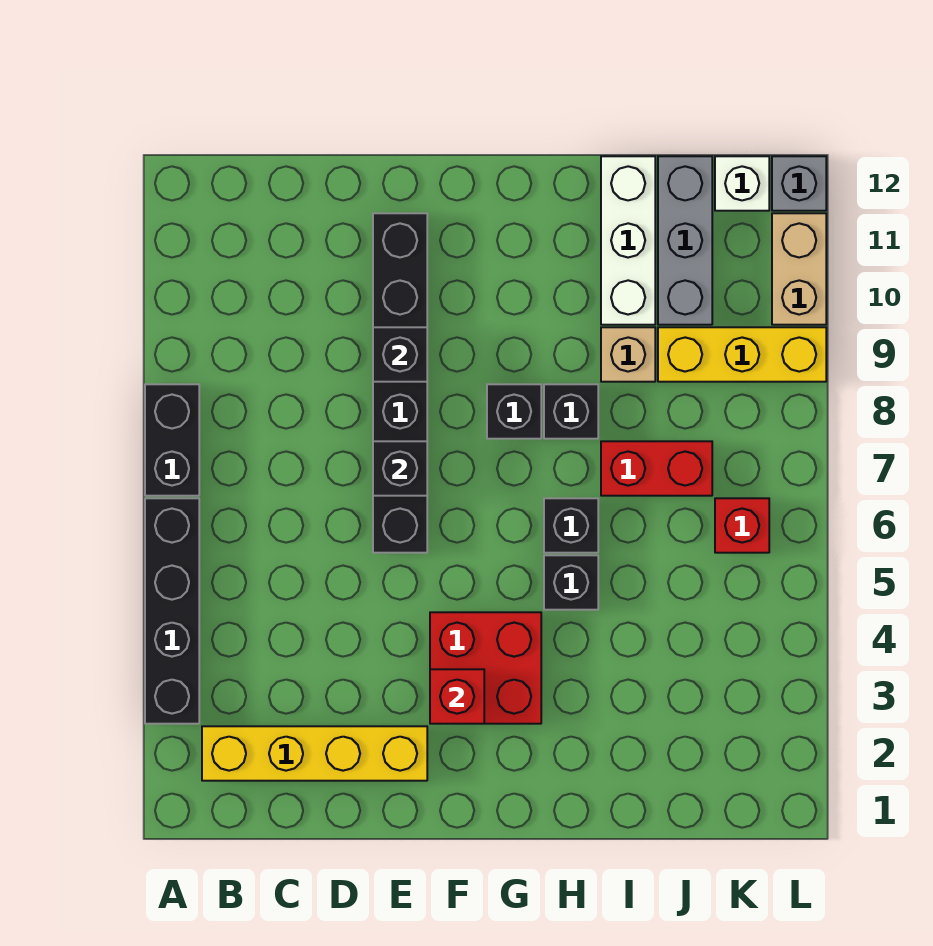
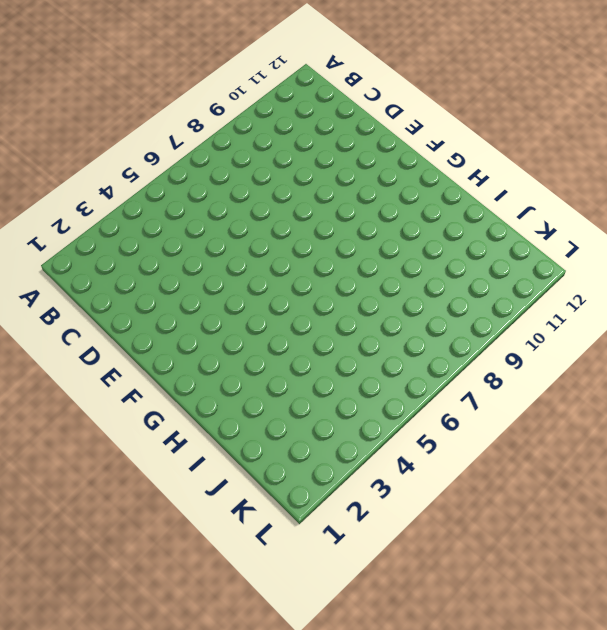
none -> black brick A3:A6 level 1
none -> black brick A7:A8 level 1
none -> yellow brick B2:E2 level 1

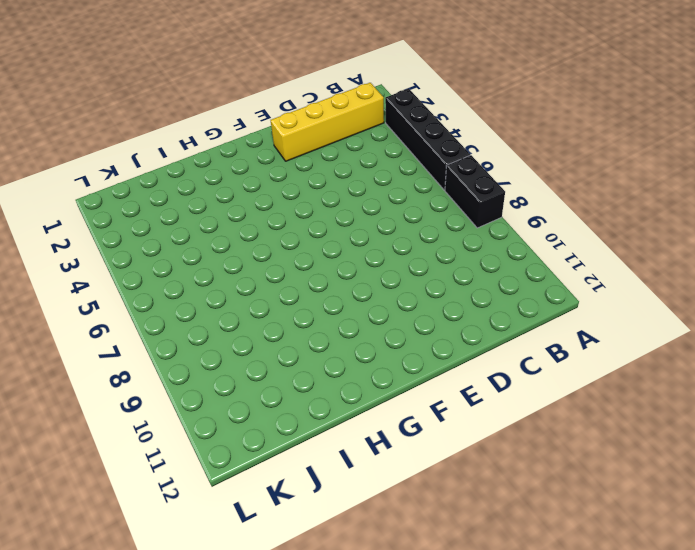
none -> black brick E6:E11 level 1
none -> red brick F3:G4 level 1
none -> black brick G8 level 1

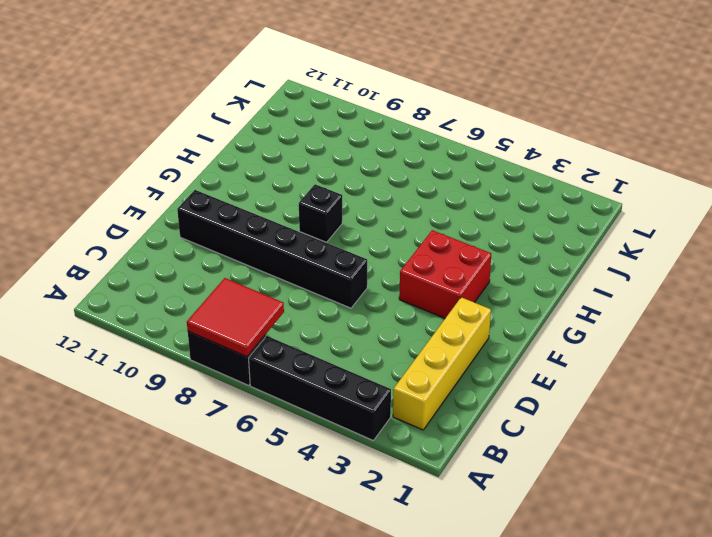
red tile A7:B8 level 2 -> none
none -> black brick H5 level 1
none -> black brick H6 level 1
none -> black brick H8 level 1

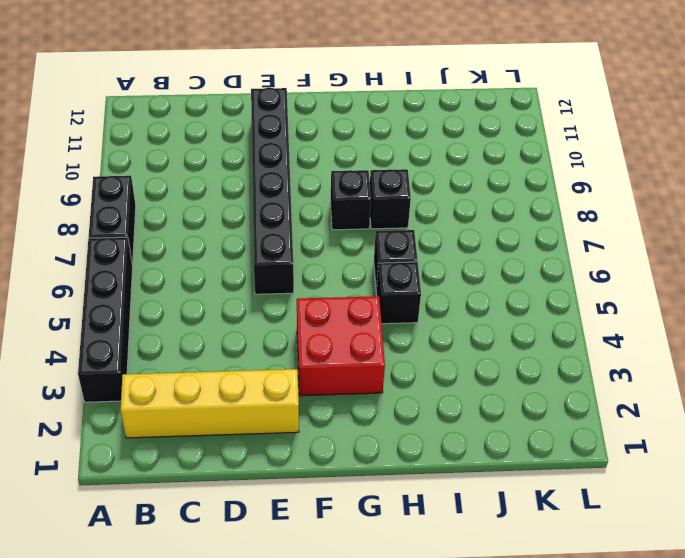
none -> red brick I7:J7 level 1
none -> tan brick I9 level 1
none -> white brick I10:I12 level 1

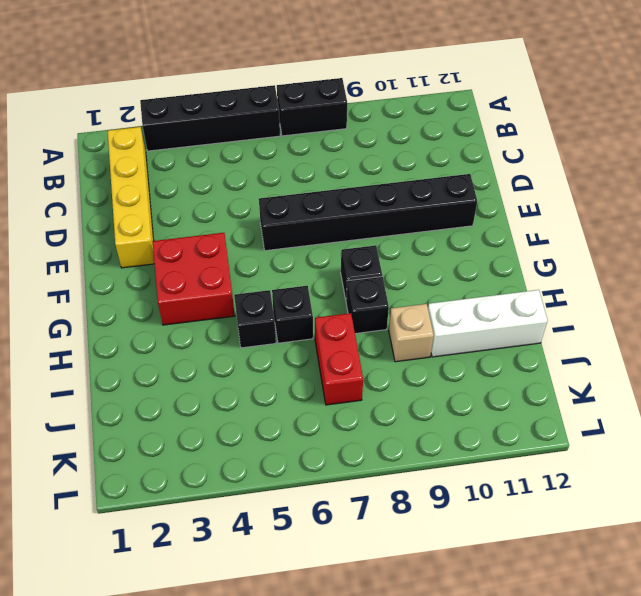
none -> yellow brick J9:L9 level 1
none -> grey brick J10:J12 level 1
none -> red brick K6 level 1

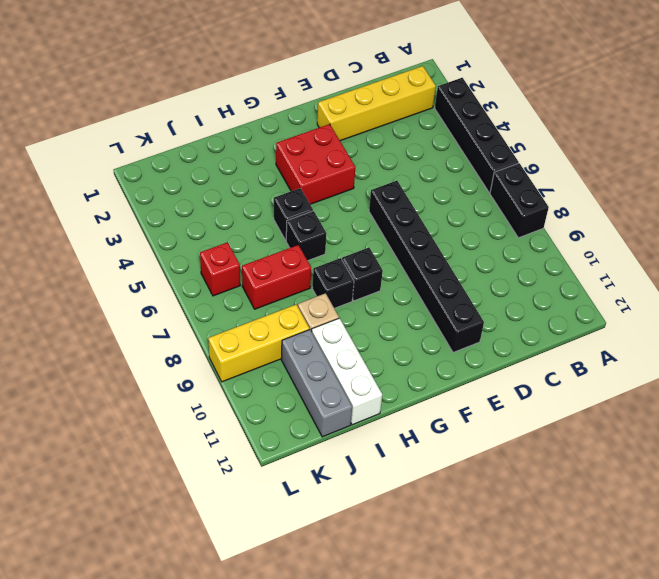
none -> white brick K12 level 1
none -> tan brick L10:L11 level 1
none -> grey brick L12 level 1

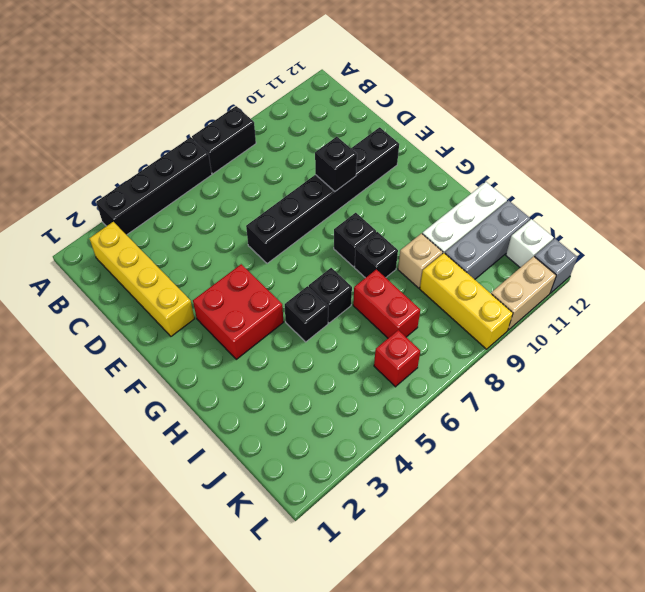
none -> black brick E7 level 2
none -> red brick F3 level 2

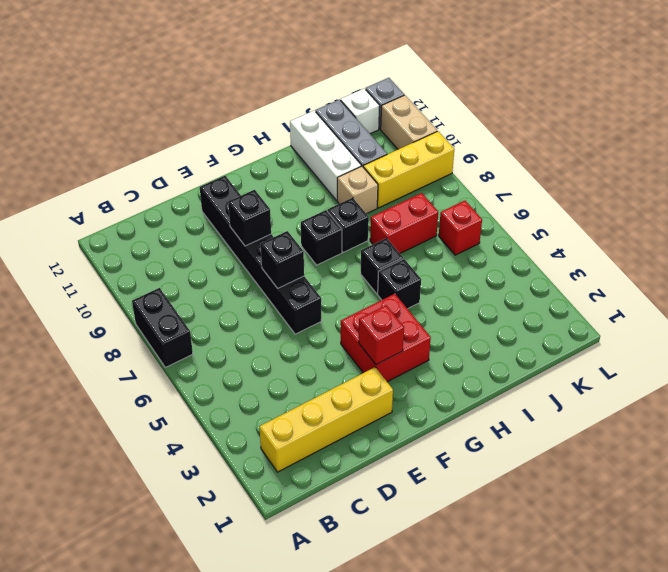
none -> black brick A3:A6 level 1

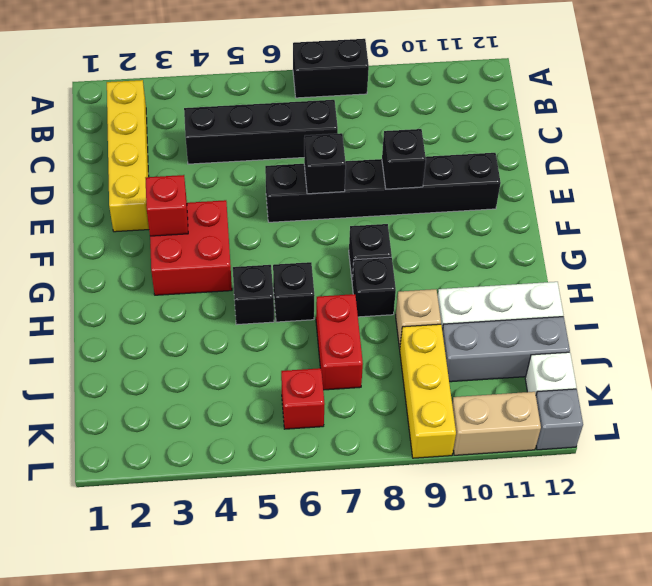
black brick C4:C7 level 1 -> black brick A3:A6 level 1

